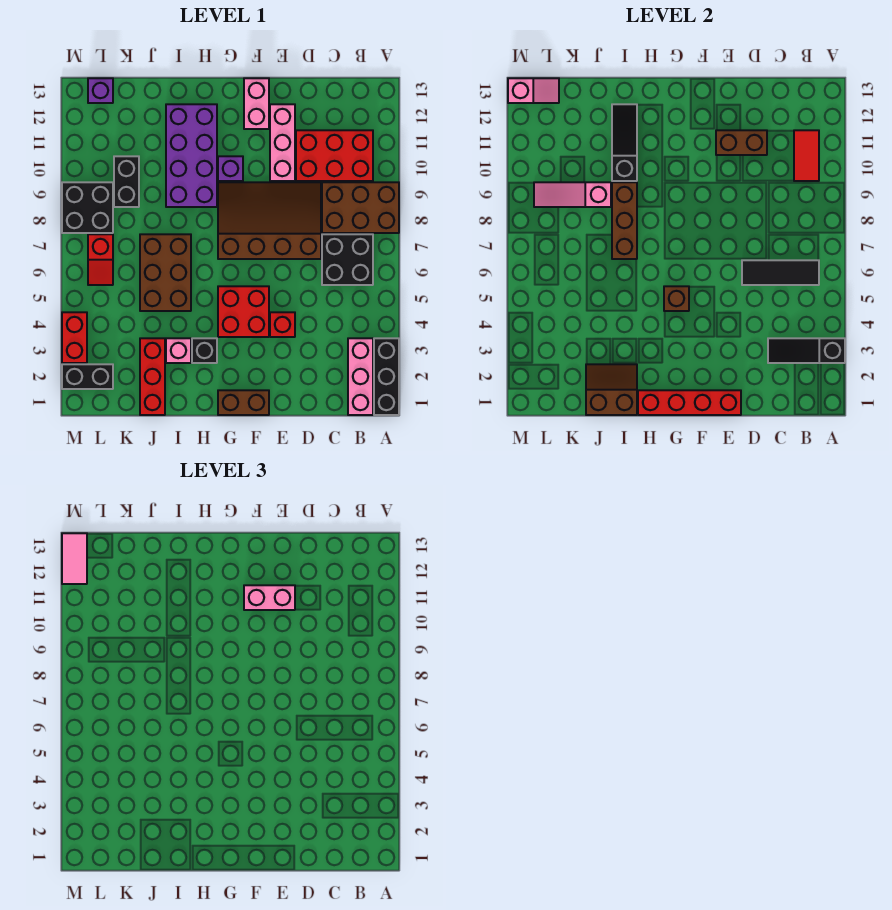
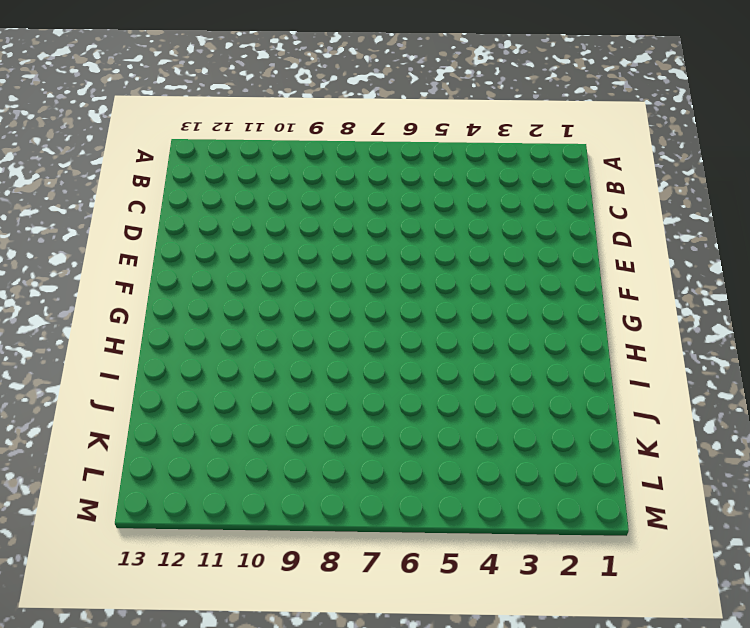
none -> black brick A1:A3 level 1
none -> brown brick A8:C9 level 1
none -> pink brick B1:B3 level 1
none -> black brick B6:C7 level 1

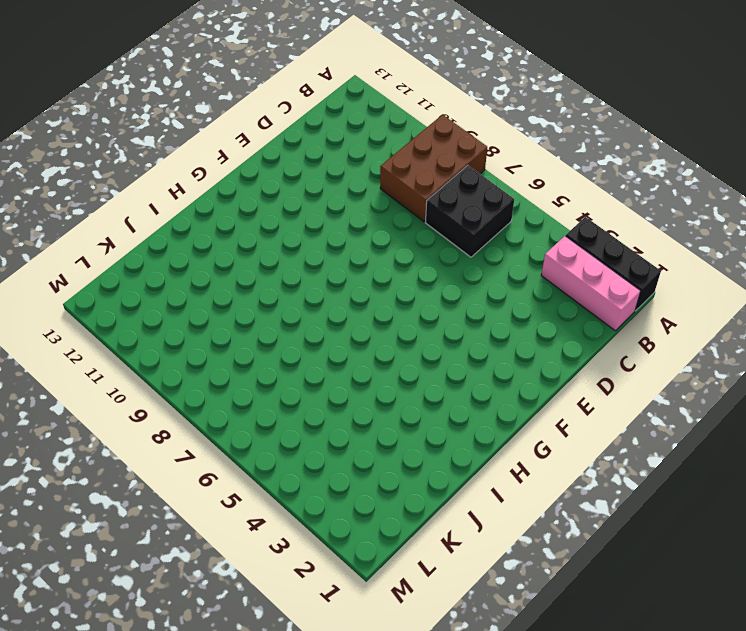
none -> red brick B10:D11 level 1
none -> brown slope D7:G9 level 1 top 7
none -> red brick E4 level 1
none -> pink brick E10:E12 level 1

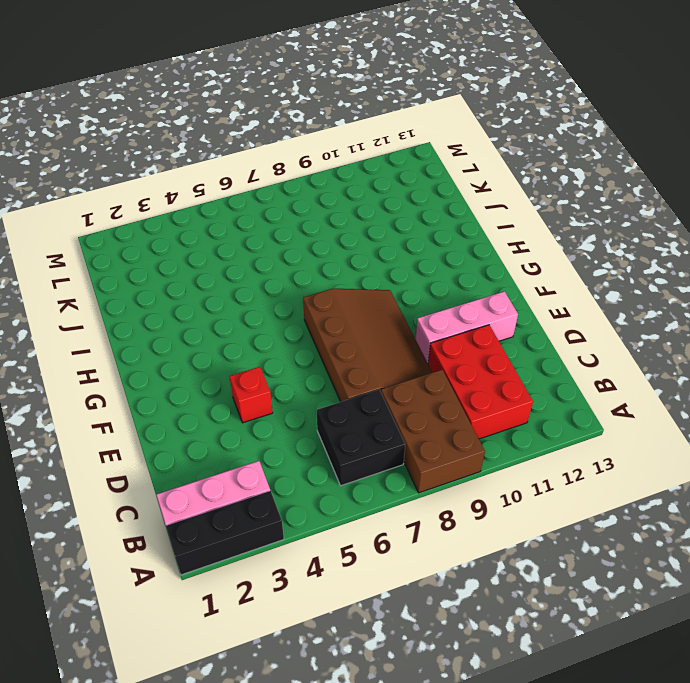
none -> brown brick F1:G1 level 1
none -> red brick F4:G5 level 1
none -> pink brick F12:F13 level 1
none -> purple brick G10 level 1

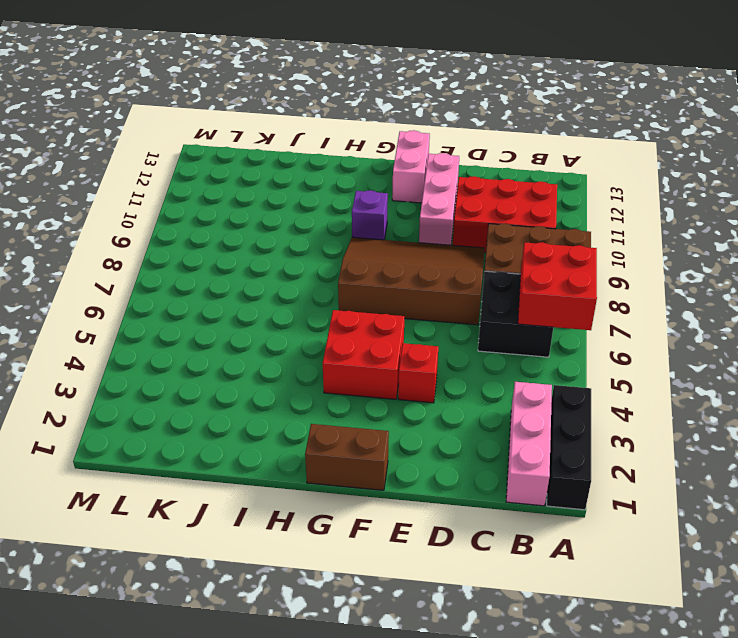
red brick A6:B7 level 2 -> black tile B6:D6 level 2
none -> black brick H3 level 1
none -> purple brick H9:I12 level 1
none -> pink brick I3 level 1
none -> brown brick I5:J7 level 1

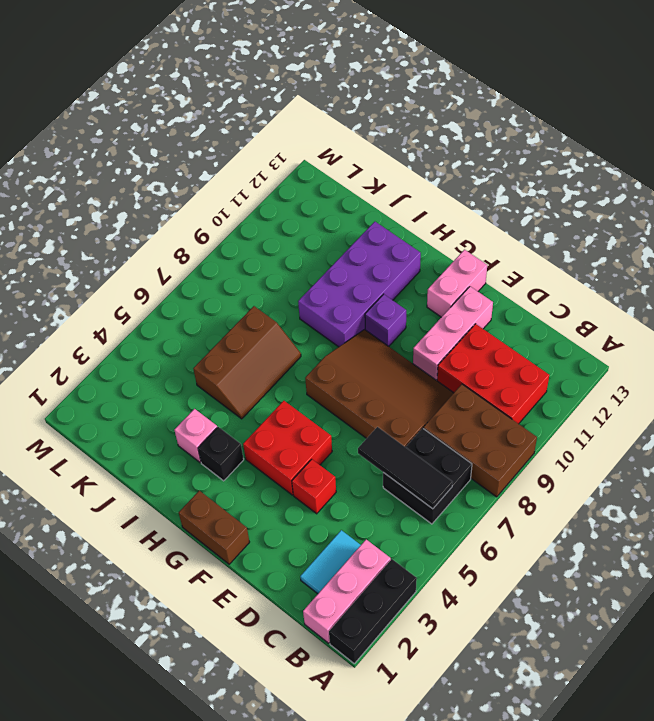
cyan tile C2:C3 level 1 -> none
brown slope I5:J7 level 1 top J -> brown brick I5:J7 level 1
none -> red brick J1:J3 level 1
none -> black brick K9:K10 level 1
none -> black brick L2:M2 level 1
none -> red slope L6:L7 level 1 top 7

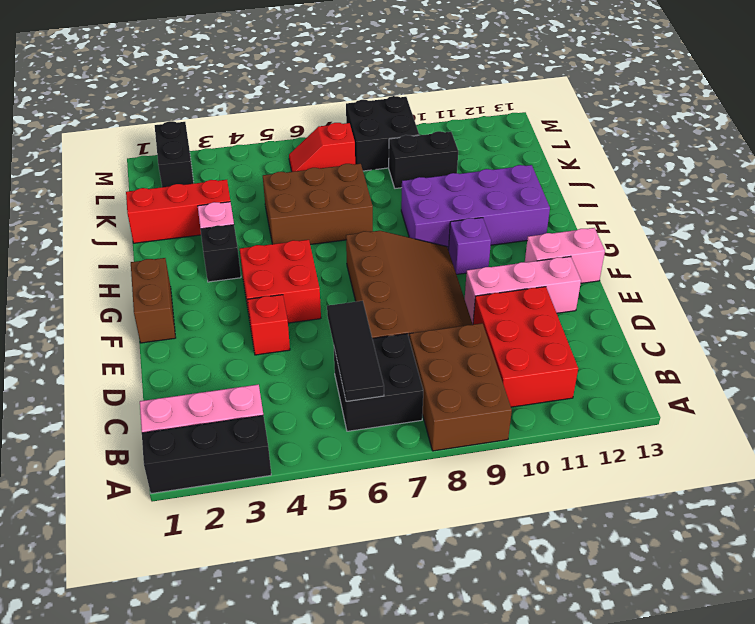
none -> purple brick L13 level 1
none -> red brick M3:M4 level 1
none -> black slope A3:C3 level 2 top A
none -> red tile B10:B11 level 2

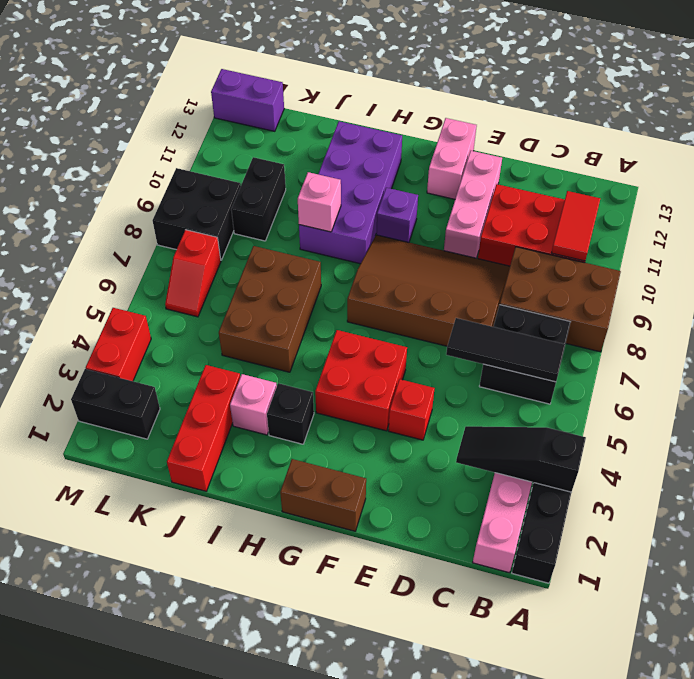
pink brick I9 level 2 -> brown brick I7:I9 level 2
purple brick L13:M13 level 1 -> purple brick L13 level 1
none -> brown brick D11:E11 level 2
none -> red brick E1:H1 level 2
none -> brown brick G5 level 2
none -> brown slope I1:J2 level 2 top 1

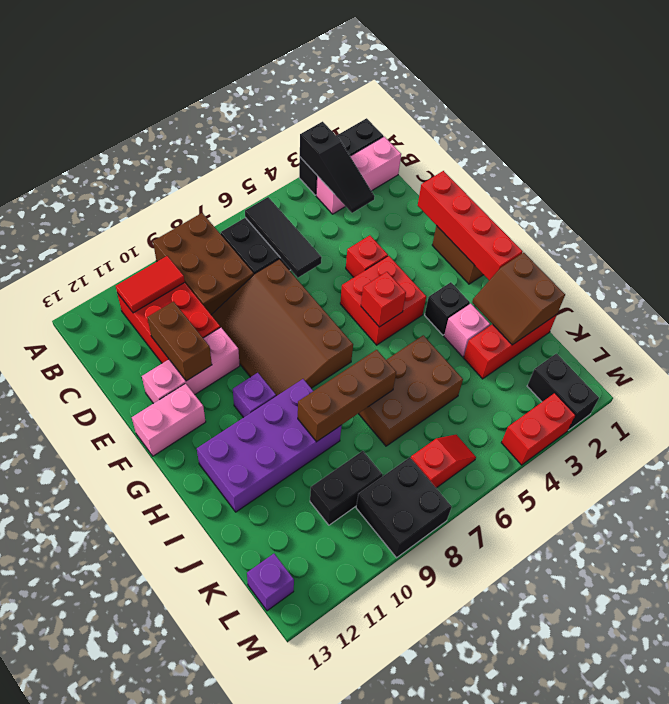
red brick G5 level 2 -> brown brick G5 level 2
none -> black slope I10:I12 level 2 top 10
none -> pink slope J9:L9 level 2 top J
none -> pink slope L13:M13 level 2 top M
none -> pink brick E11:F11 level 3

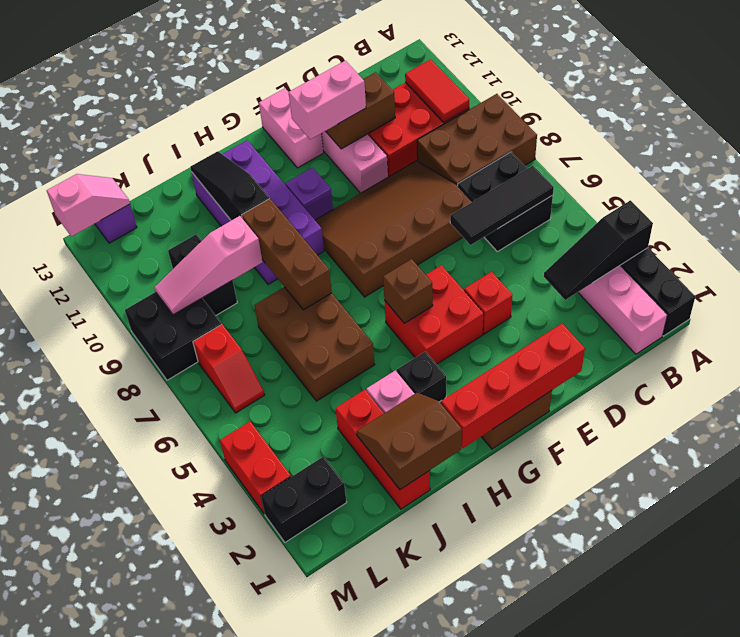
none -> pink tile M12:M13 level 3

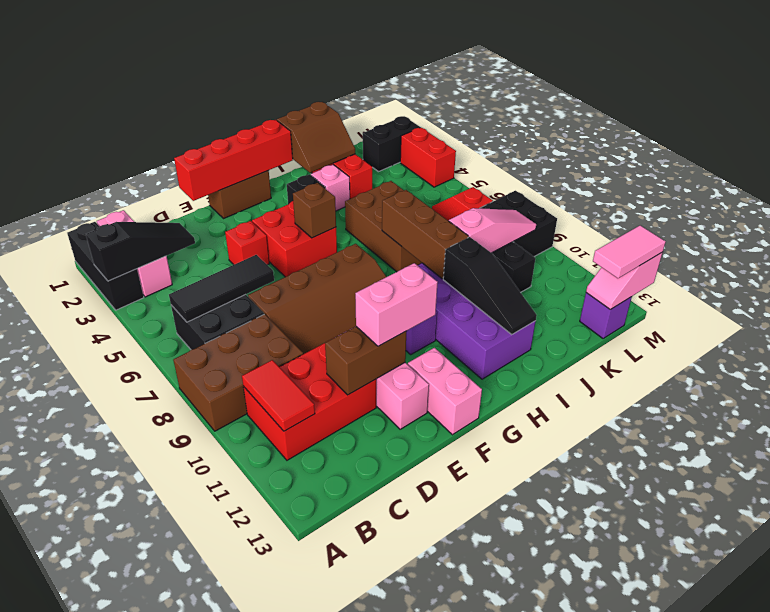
pink tile L13:M13 level 3 -> pink tile M12:M13 level 3

